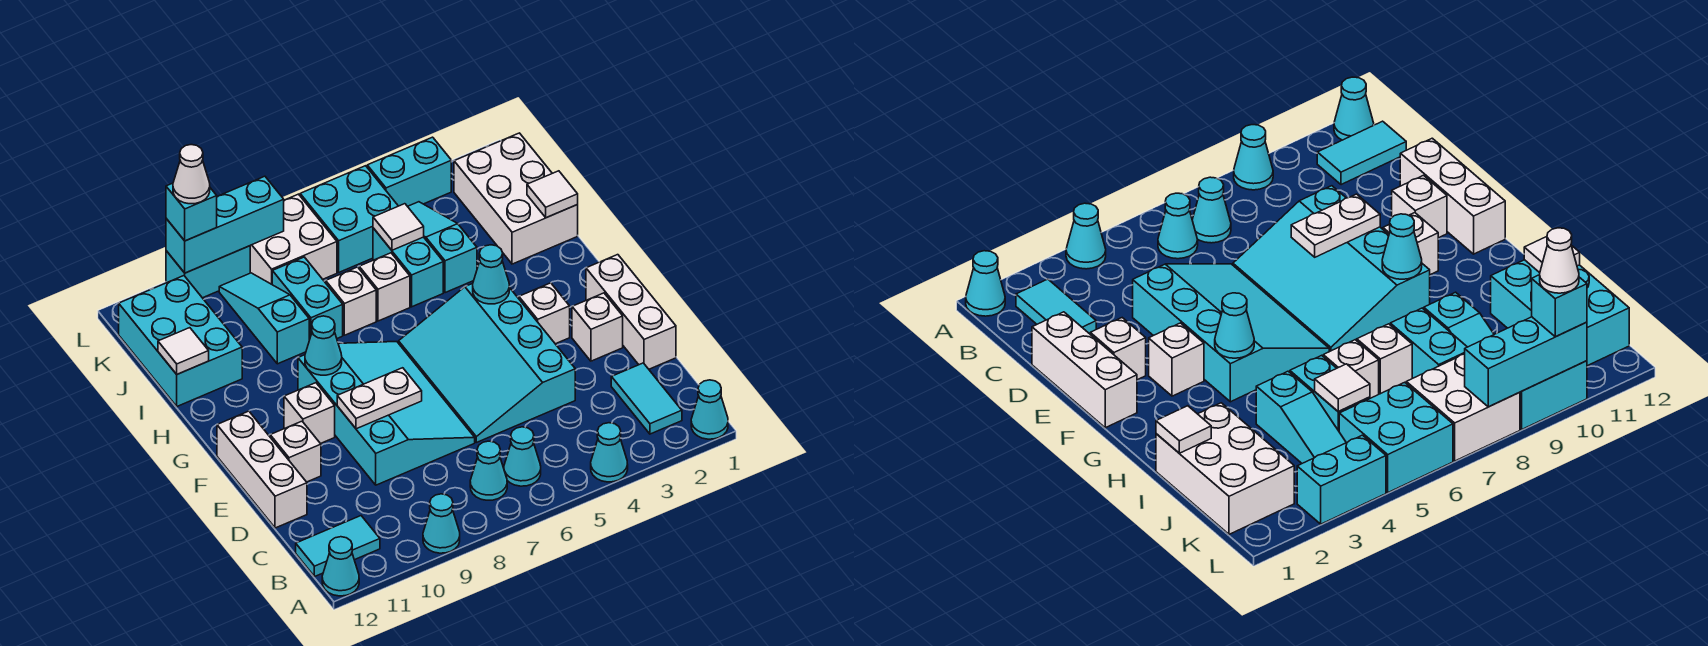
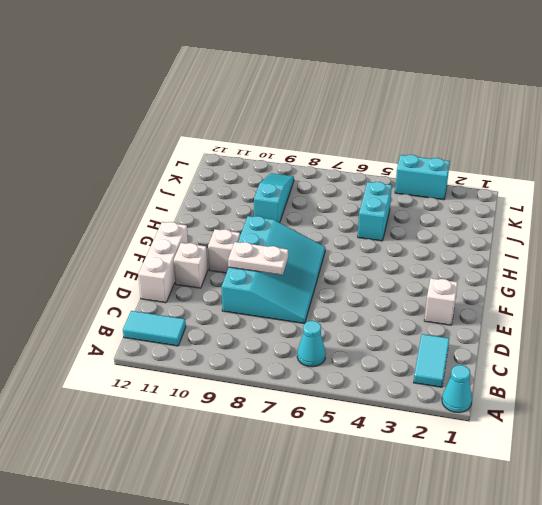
none -> cyan cone A4 level 1
none -> cyan cone A9 level 1
none -> cyan cone A12 level 1
none -> cyan cone B7 level 1

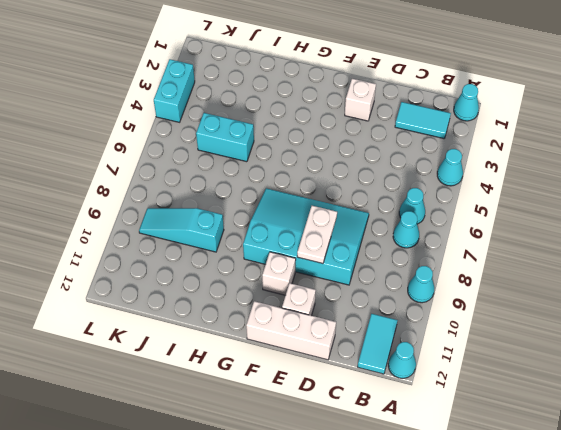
none -> white brick D1:F1 level 1
none -> cyan slope D4:G6 level 1 top 4
none -> white brick F3 level 1
none -> white brick I1:K2 level 1

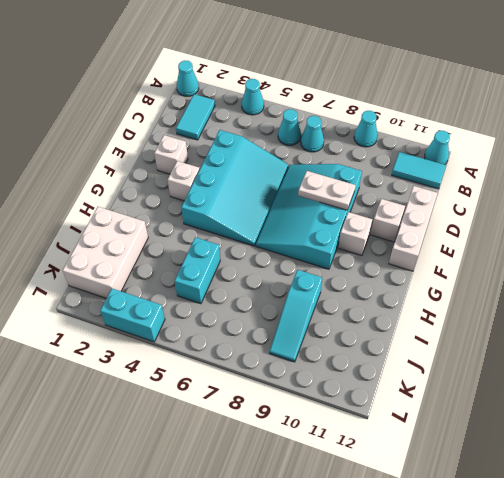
none -> white brick D1:F1 level 1
none -> cyan slope I4:K4 level 1 top I
none -> white brick I6 level 1
none -> white brick I7 level 1

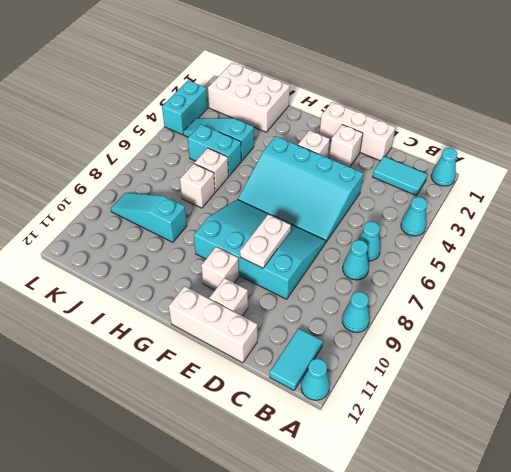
none -> cyan brick I8:J8 level 1
none -> cyan brick I11:K12 level 1
none -> cyan brick K5:L6 level 1
none -> white brick K7:L8 level 1

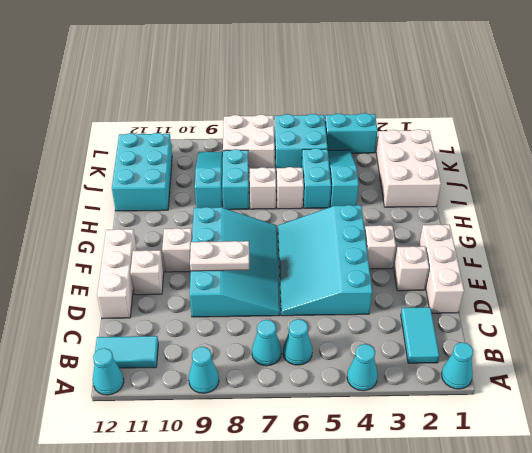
none -> cyan brick L9:L10 level 1
none -> cyan cone G4 level 2
none -> cyan cone G9 level 2
none -> white tile I1 level 2

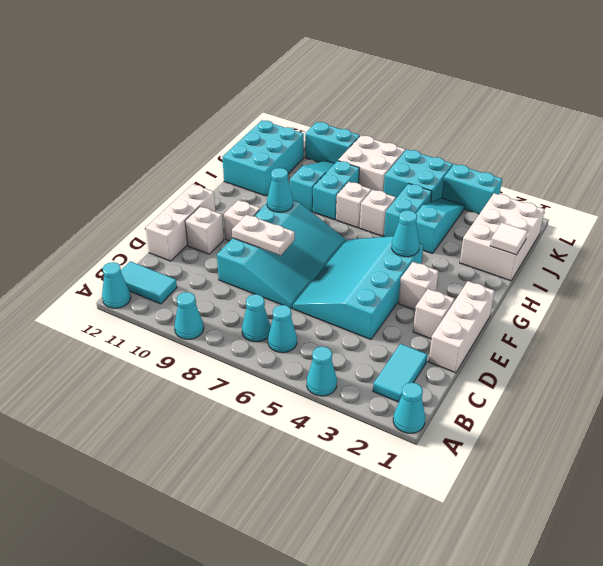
none -> white tile I12 level 2
none -> white tile J5 level 2
none -> cyan brick L8:L10 level 2
none -> cyan brick L10 level 3

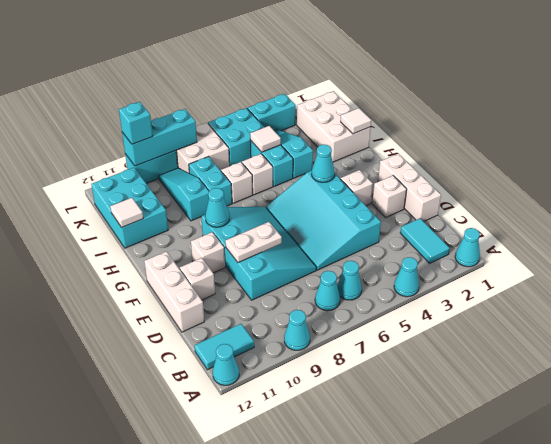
none -> white cone L10 level 4

